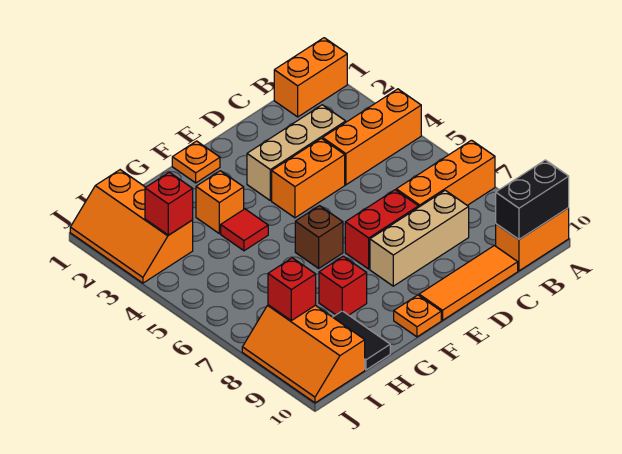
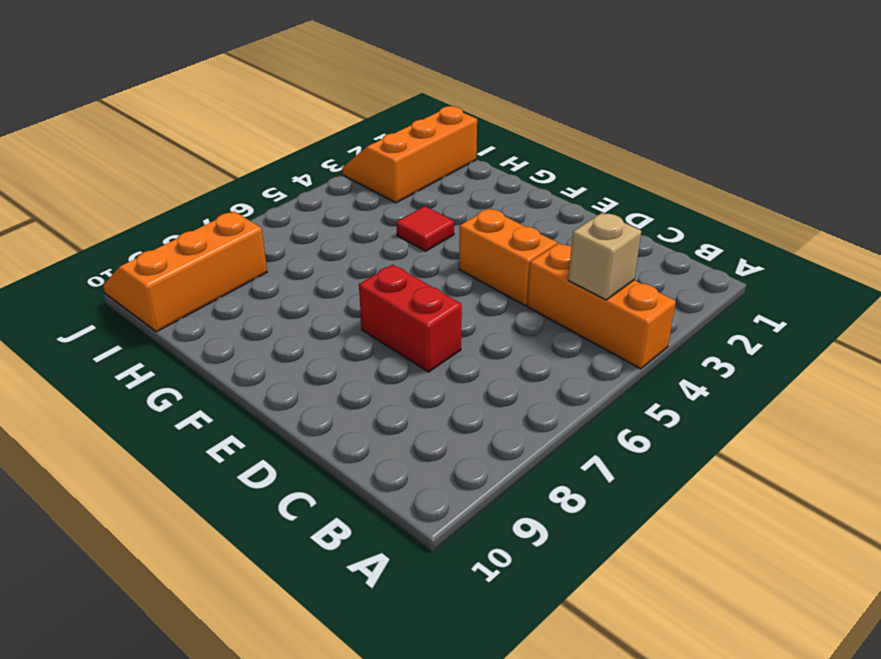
tan brick B4 level 2 -> none
none -> orange brick A1:B1 level 1
none -> orange brick A7:C7 level 1
none -> orange brick A10:B10 level 1

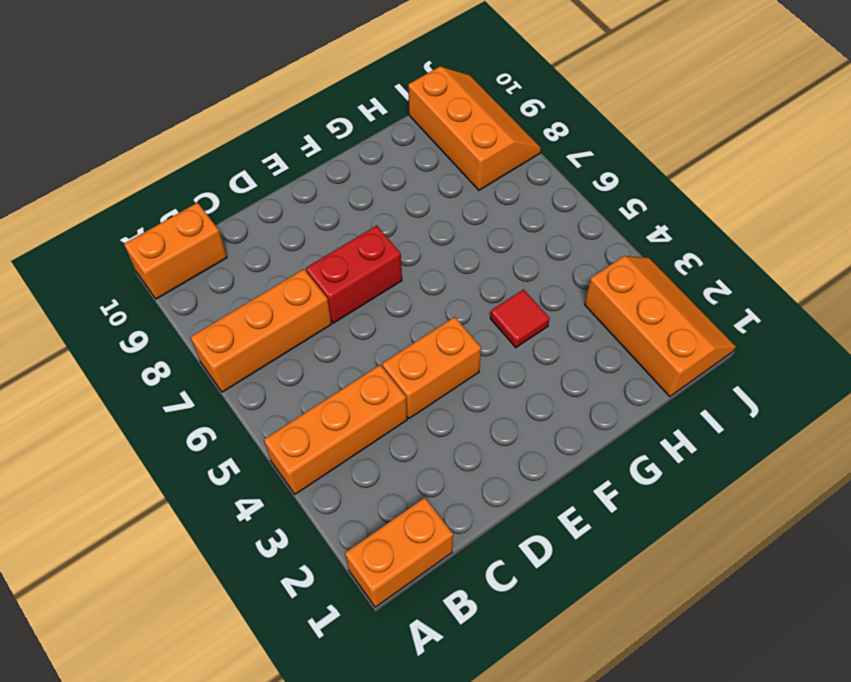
none -> tan brick C3:E3 level 1
none -> tan brick C8:E8 level 1
none -> orange tile C10:E10 level 1

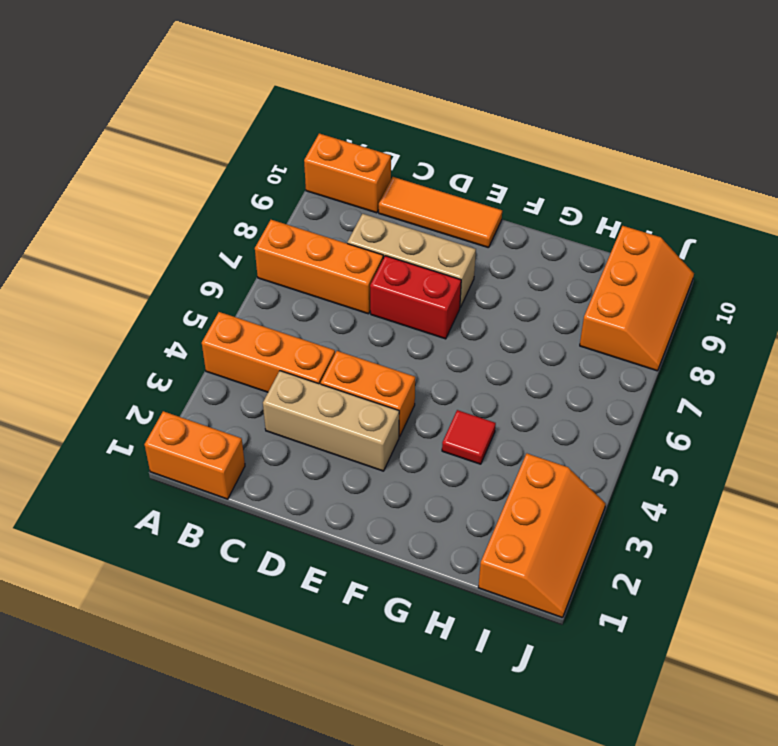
none -> orange plate F1 level 1
none -> brown brick F6 level 1
none -> orange plate F10 level 1

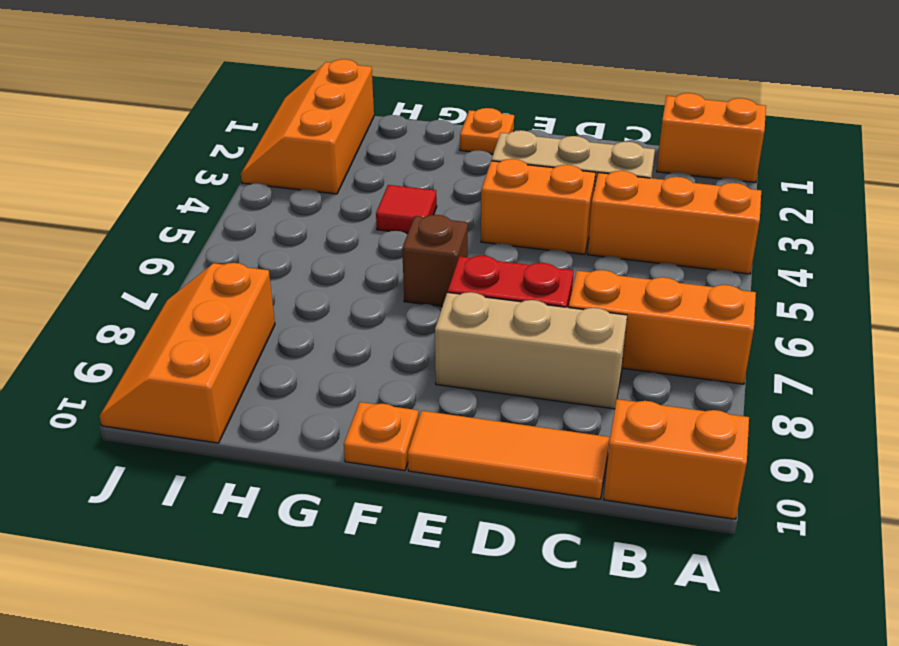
none -> orange brick G3 level 1
none -> red brick G8 level 1
none -> black tile H9:H10 level 1

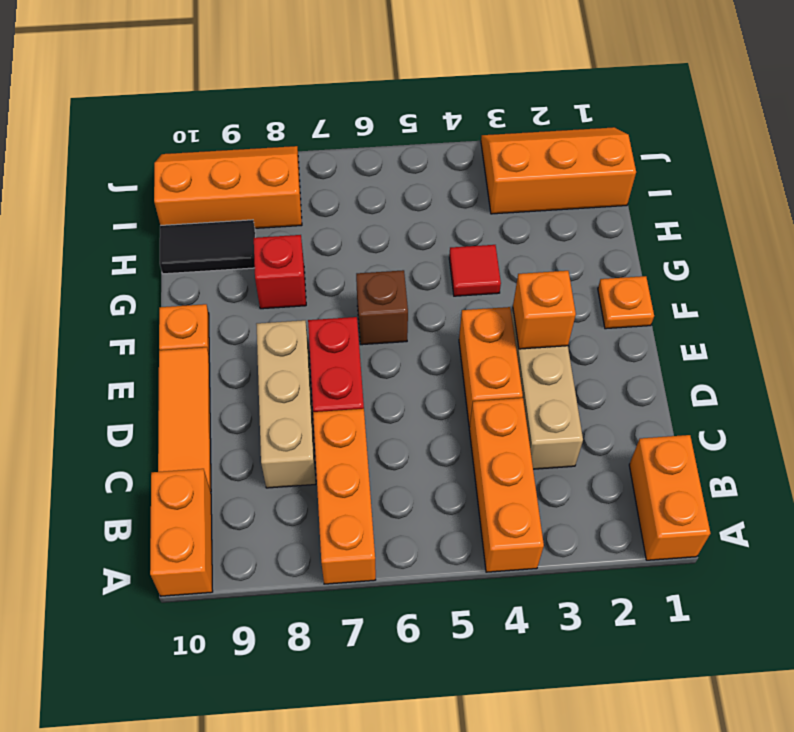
orange brick E3 level 2 -> orange brick G3 level 1
none -> black brick A10:B10 level 2
none -> red brick I3 level 2
none -> red brick I8 level 2

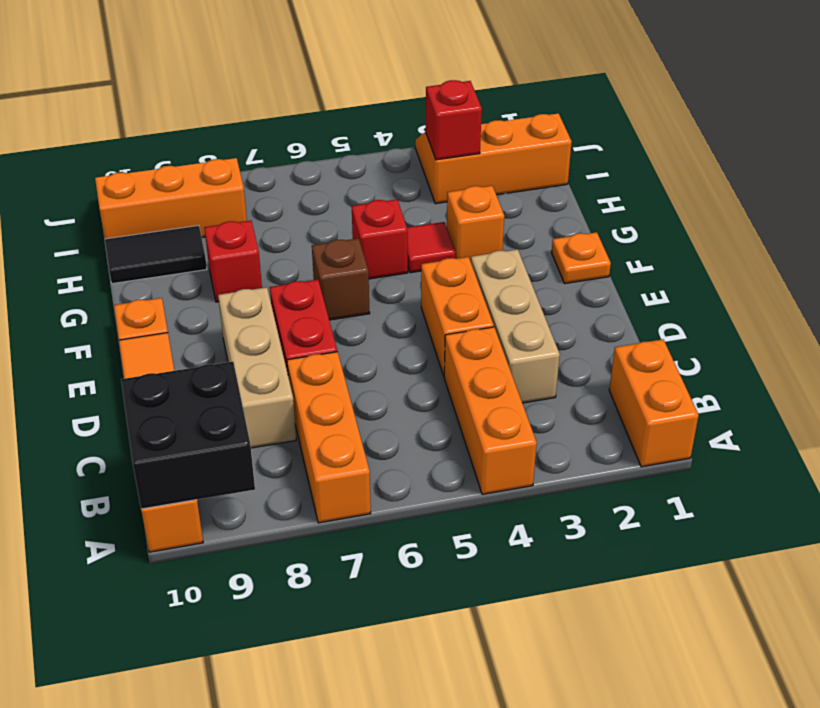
black brick A9:B10 level 2 -> black brick A10:B10 level 2
red brick G5 level 1 -> red brick I8 level 2

